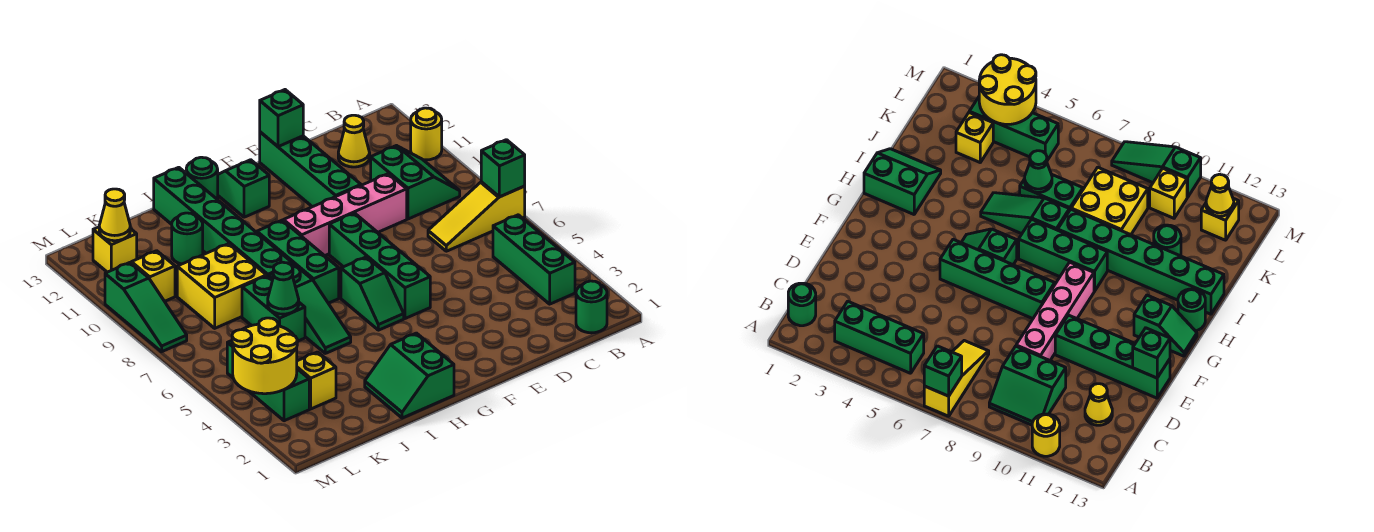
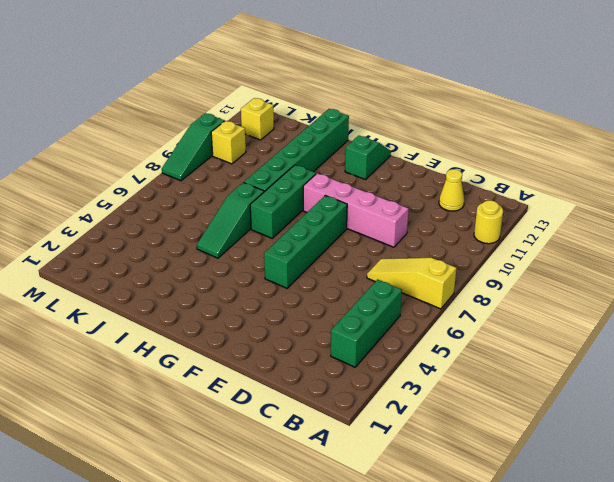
none -> green round brick B1 level 1
none -> green slope B9:C10 level 1 top C
none -> green brick E10:E13 level 1

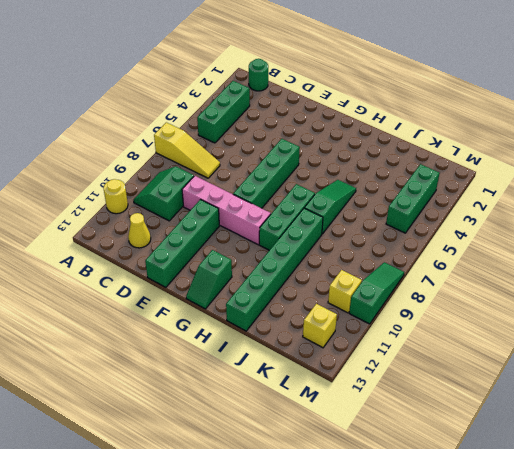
none -> green slope G5:G6 level 1 top 6
none -> green slope H1:I2 level 1 top H
none -> green round brick H13 level 1

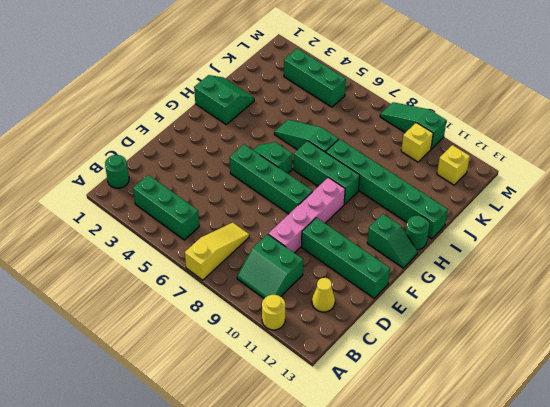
none -> green brick J6:J7 level 1
none -> yellow brick J8:K9 level 1
none -> green round brick J11 level 1

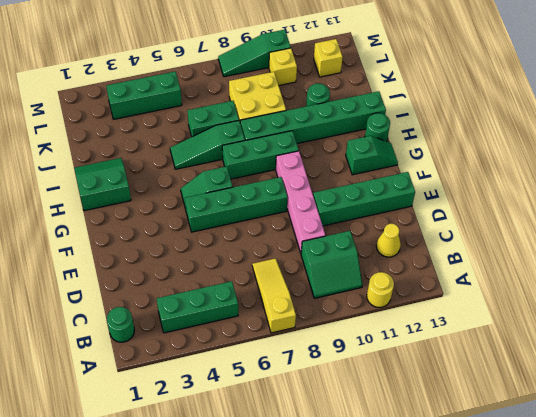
none -> yellow brick K3 level 1
none -> green brick A7 level 2
none -> green brick E13 level 2

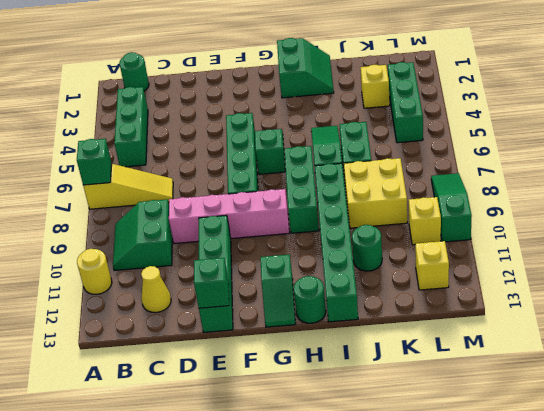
none -> green cone J6 level 2
none -> yellow round brick L3:M4 level 2
none -> yellow cone L12 level 2

